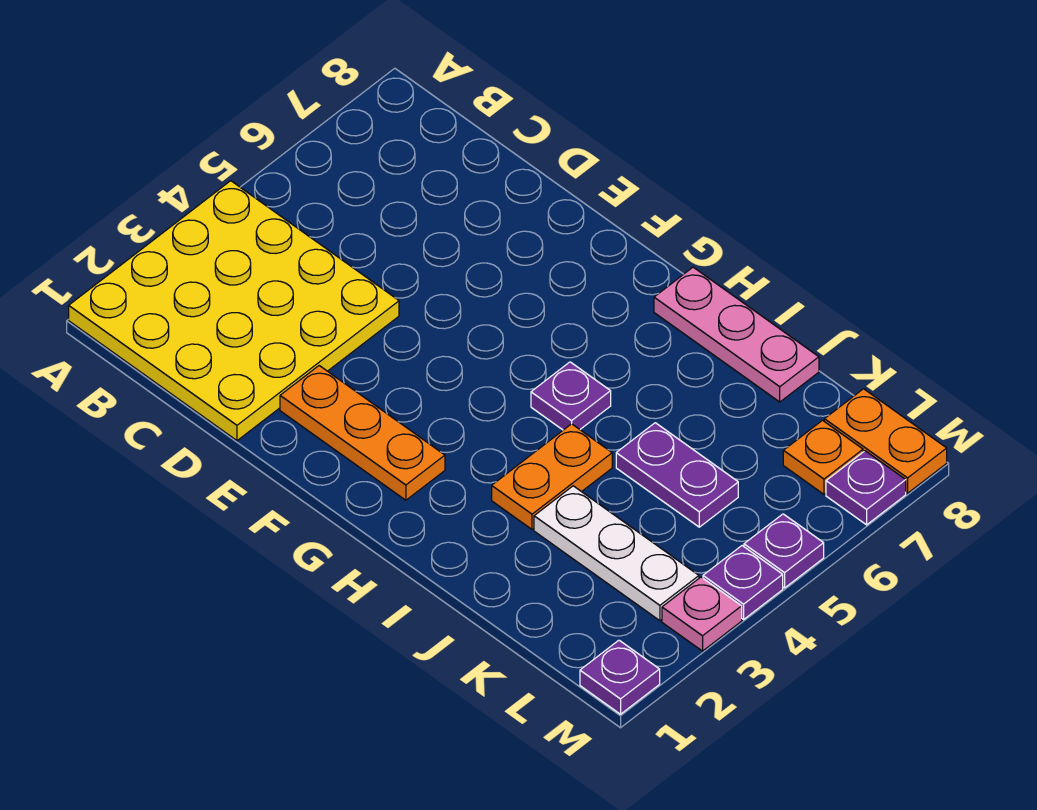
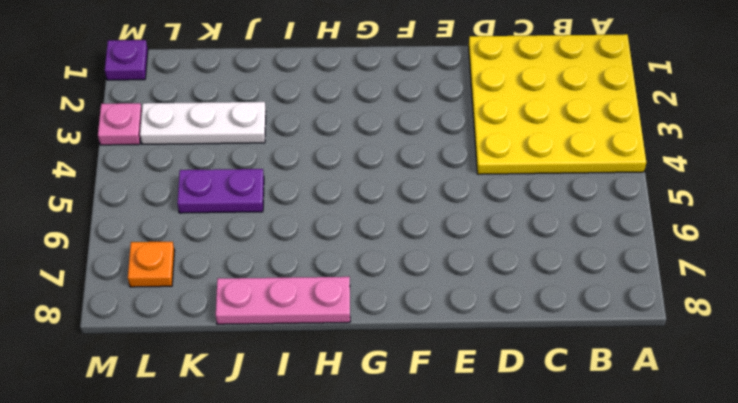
none -> orange plate E2:G2 level 1
none -> purple plate H5 level 1
none -> orange plate I3:I4 level 1

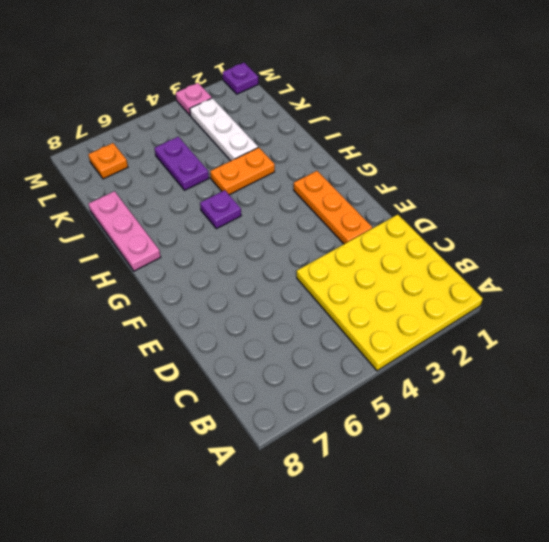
none -> orange plate L8:M8 level 1
none -> purple plate M4 level 1
none -> purple plate M5 level 1

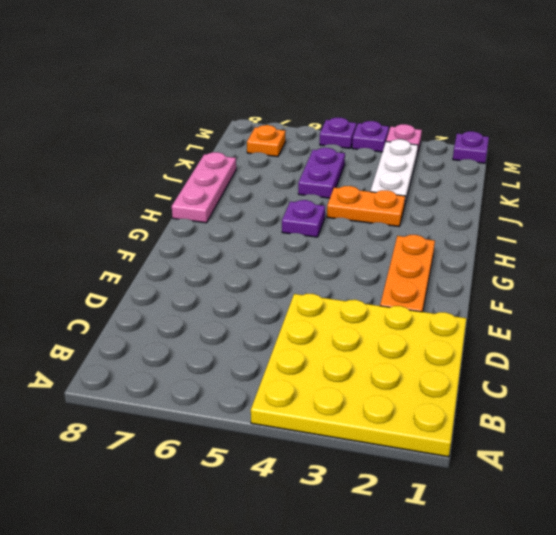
none -> orange plate L8:M8 level 1
none -> purple plate M7 level 1

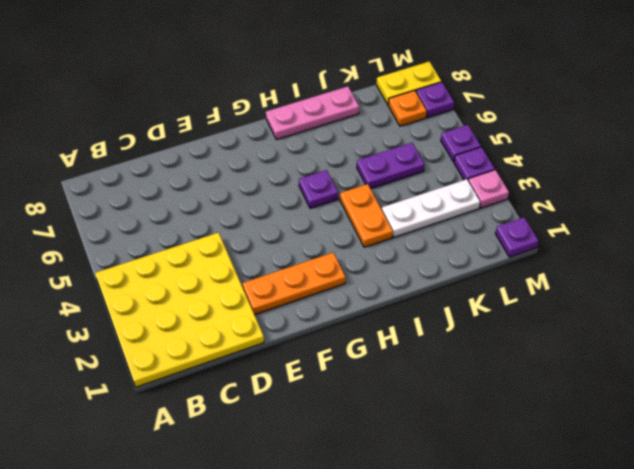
yellow plate L8:M8 level 1 -> orange plate L8:M8 level 1

